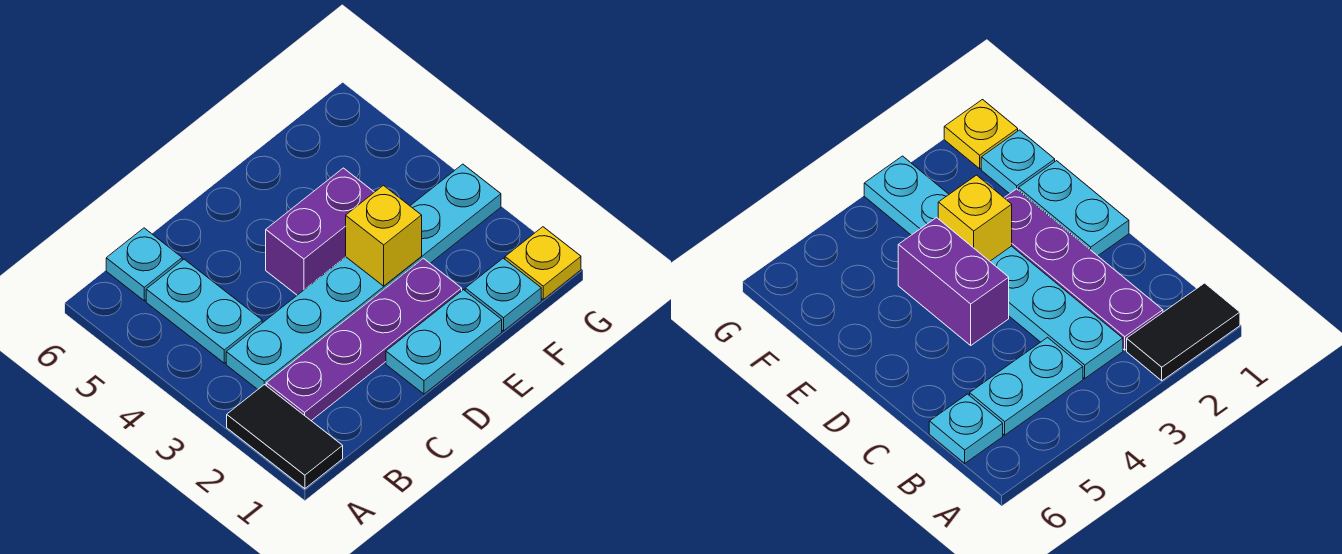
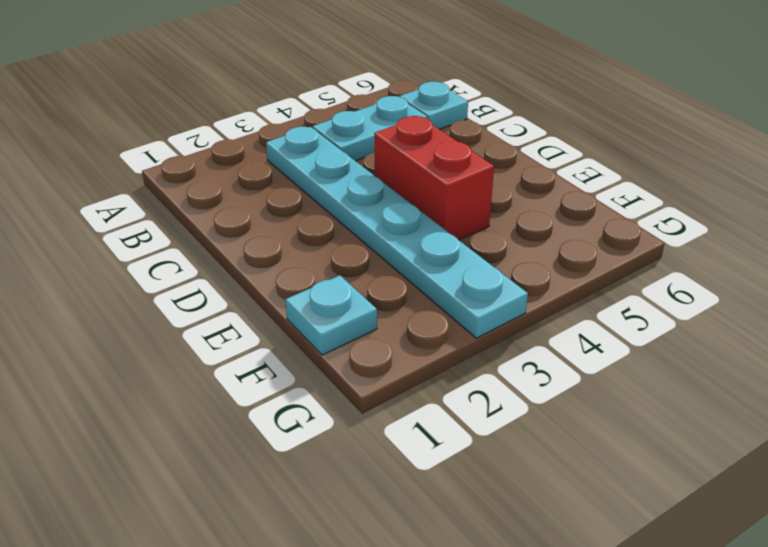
red brick D4:E4 level 1 -> purple brick D4:E4 level 1
none -> black tile A1:A2 level 1
none -> purple plate B2:E2 level 1

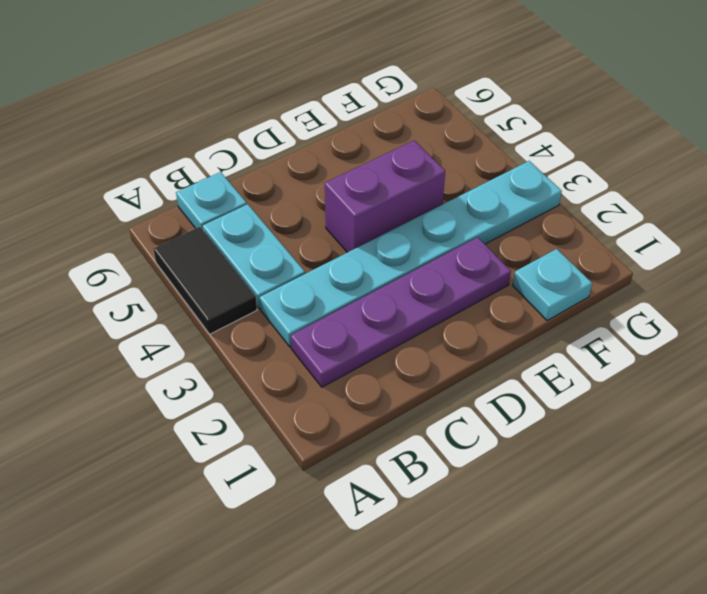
black tile A4:A5 level 1 -> black tile A1:A2 level 1
none -> cyan plate D1:E1 level 1
none -> yellow plate G1 level 1

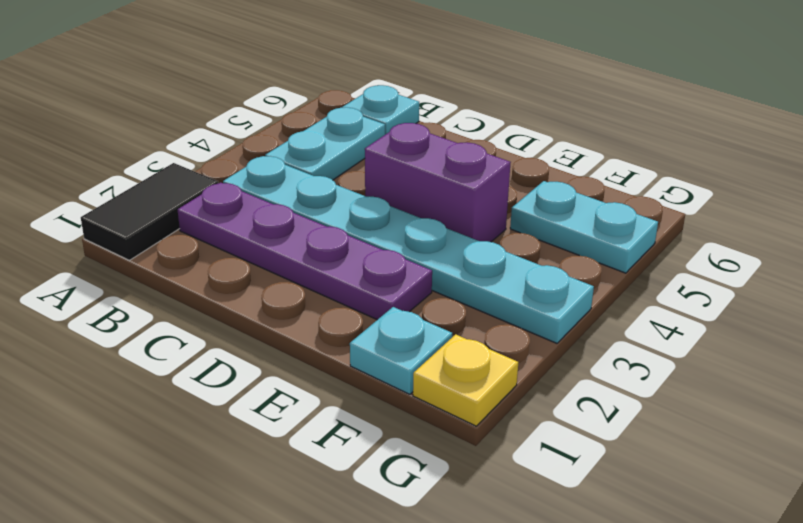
cyan plate F5:G5 level 1 -> cyan plate D1:E1 level 1
none -> yellow brick E3 level 2

